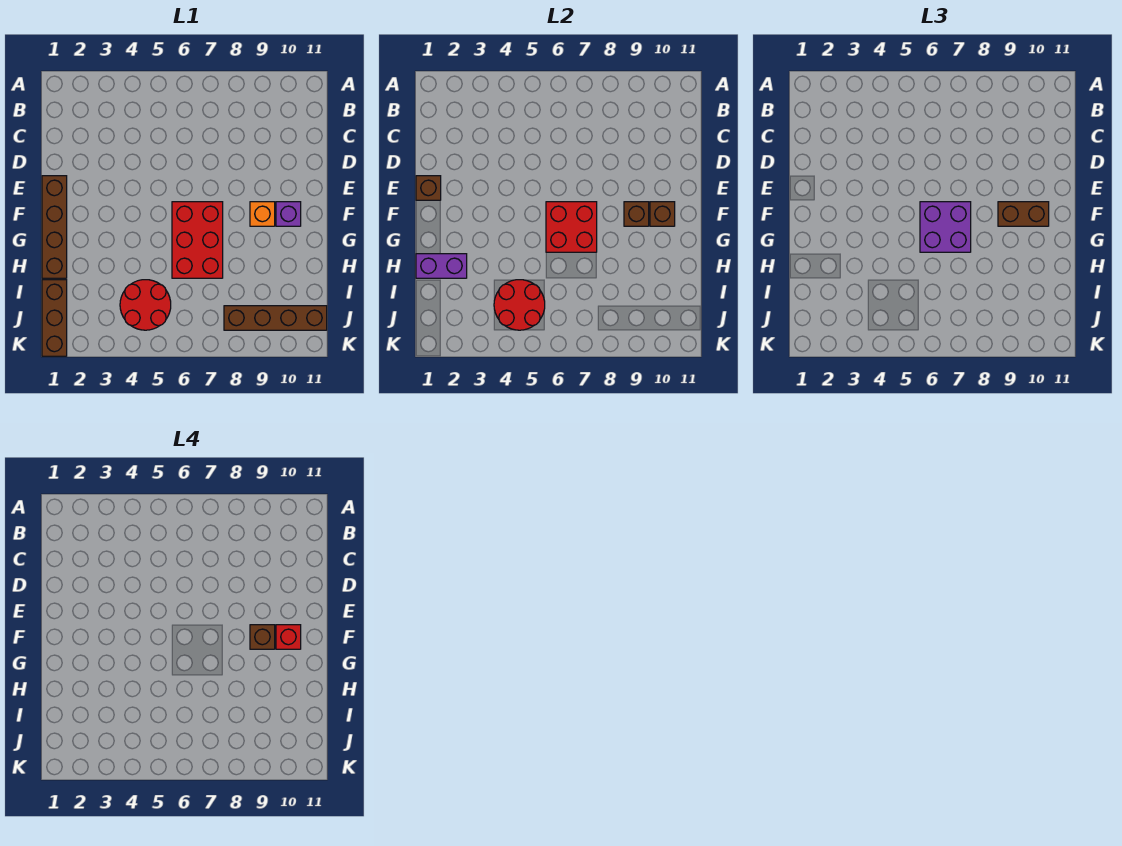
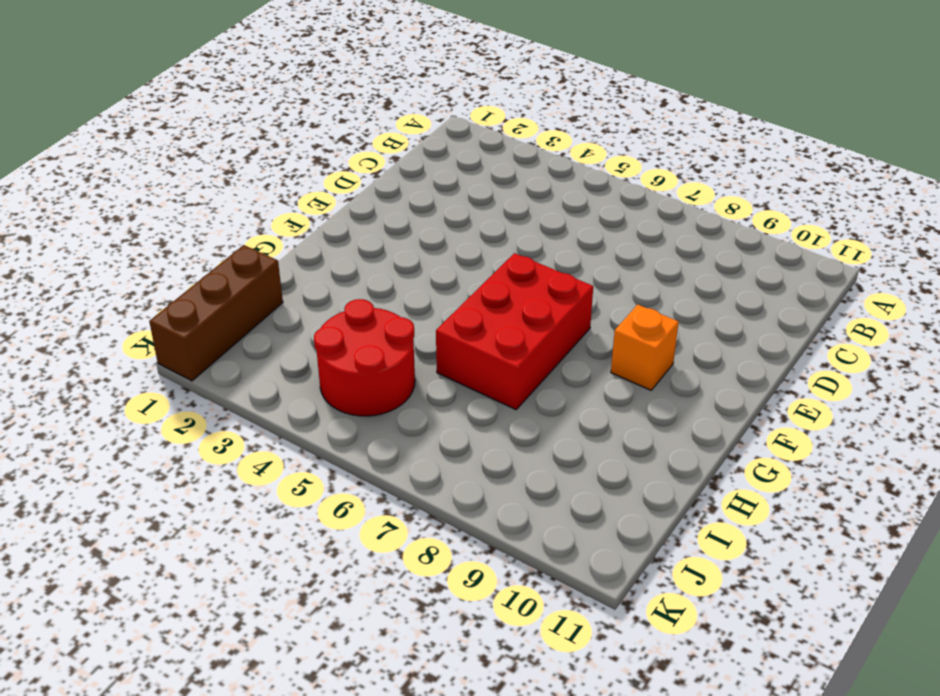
none -> brown brick E1:H1 level 1
none -> purple brick F10 level 1
none -> brown brick J8:J11 level 1

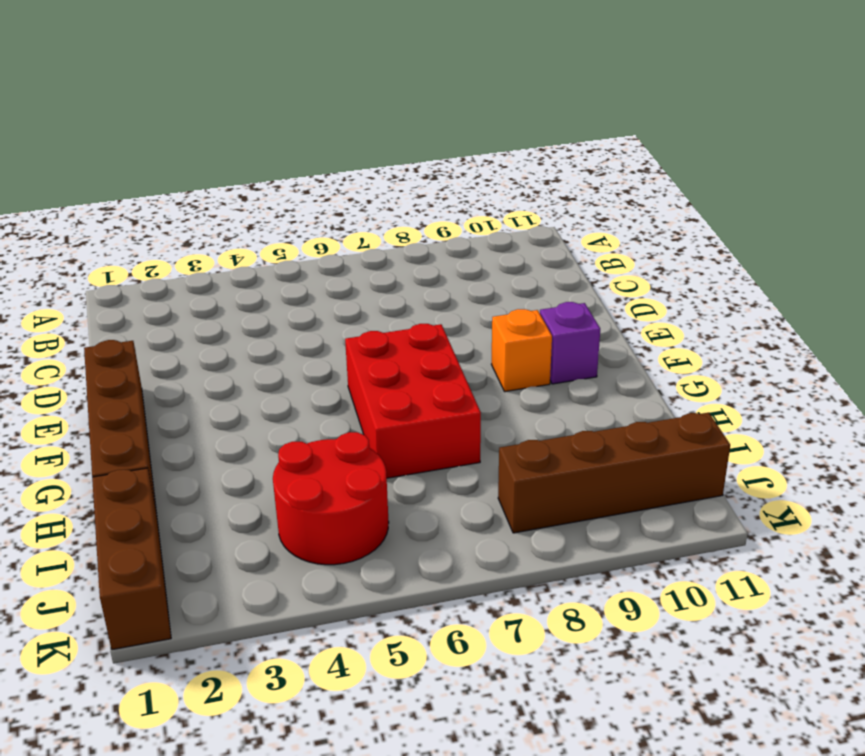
none -> brown brick E1 level 2
none -> red brick F6:G7 level 2
none -> brown brick F9 level 2

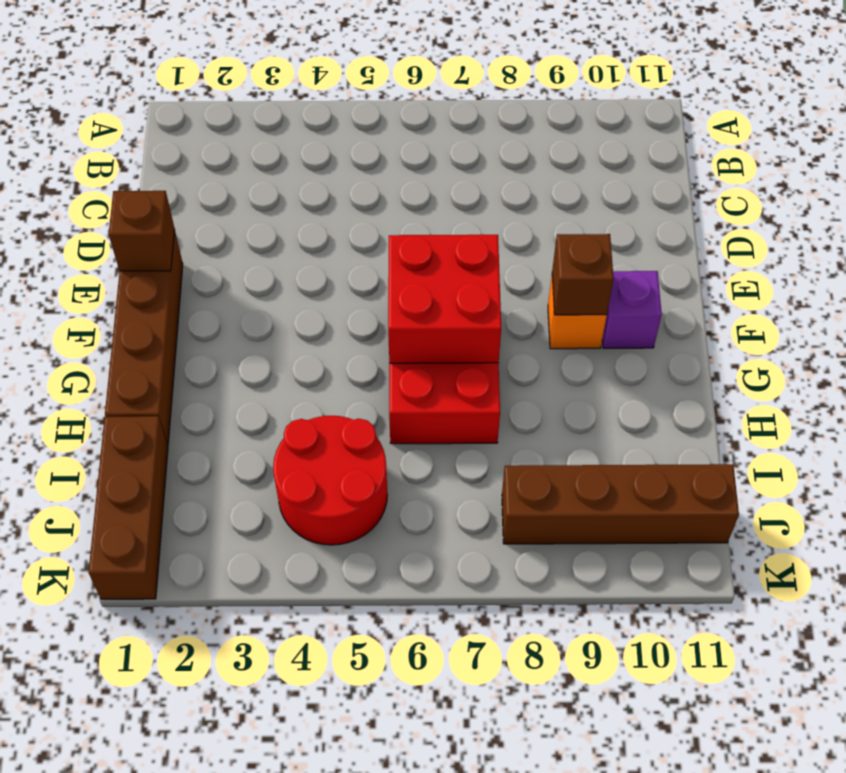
none -> brown brick F10 level 2
none -> purple brick H1:H2 level 2
none -> red round brick I4:J5 level 2

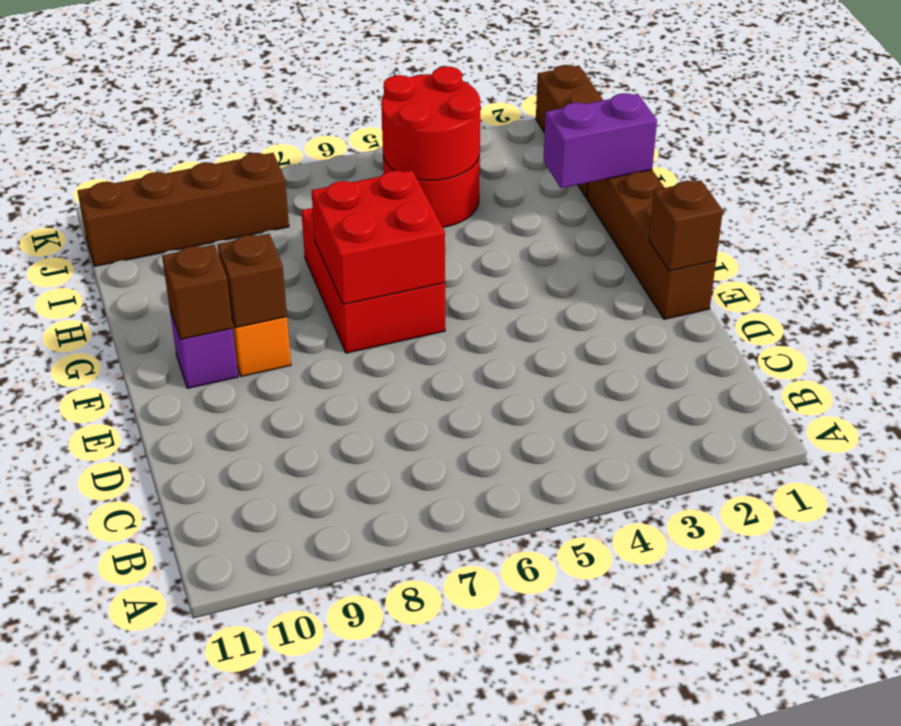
none -> purple brick F6:G7 level 3
none -> brown brick F9:F10 level 3
none -> brown brick F9 level 4

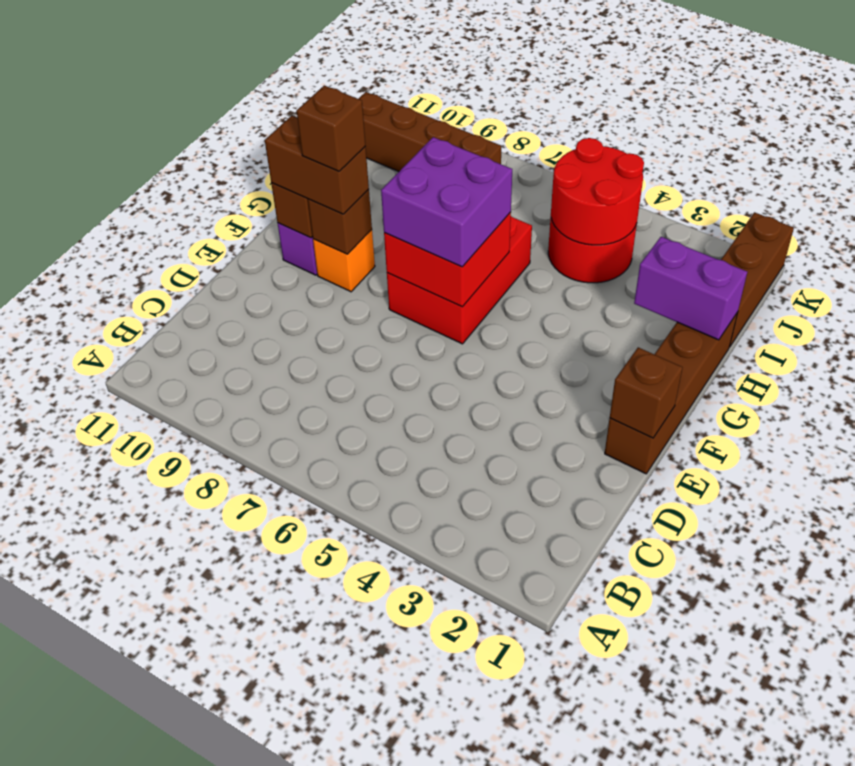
none -> red brick F10 level 4

